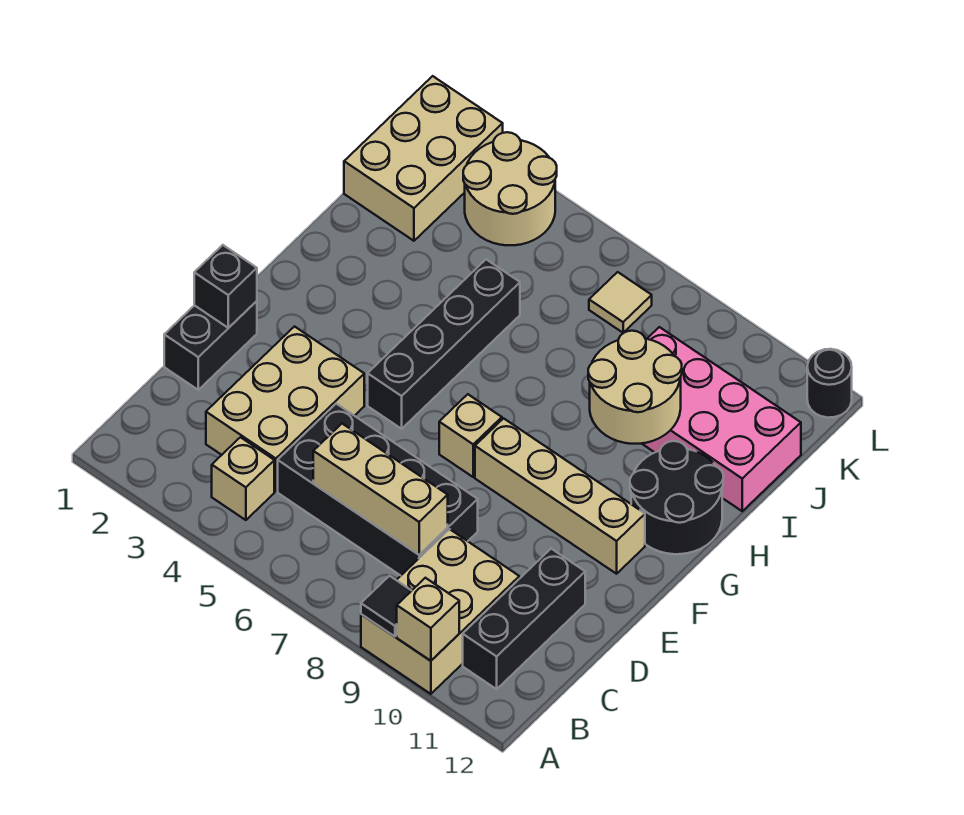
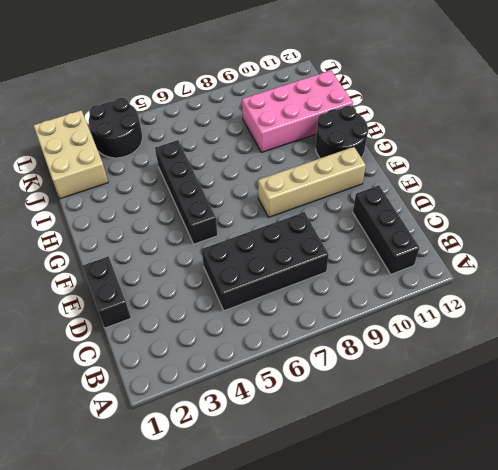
black round brick K3:L4 level 1 -> tan round brick K3:L4 level 1
none -> tan brick A9:C10 level 1
none -> tan brick B4 level 1
none -> tan brick C3:E4 level 1

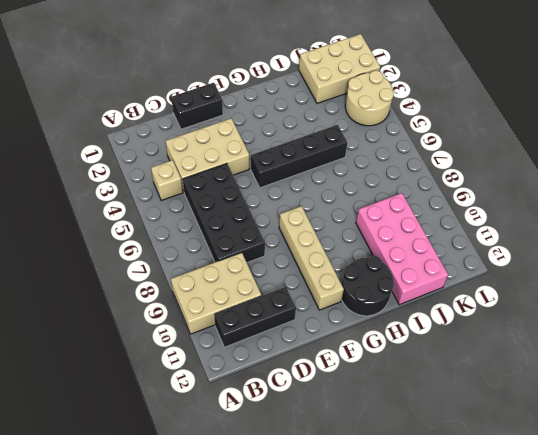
none -> tan brick F7 level 1
none -> tan tile K7 level 1
none -> black round brick L12 level 1

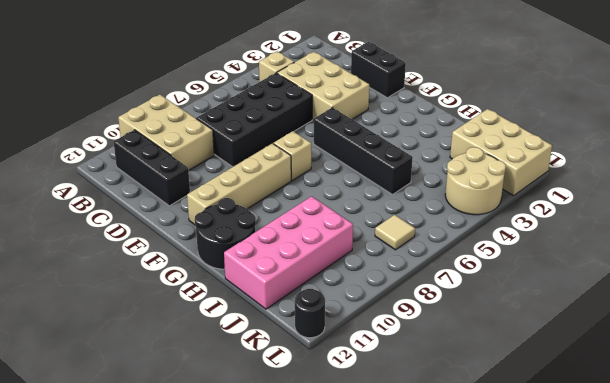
none -> black tile A9 level 2
none -> tan brick A10 level 2
none -> tan brick C6:C8 level 2

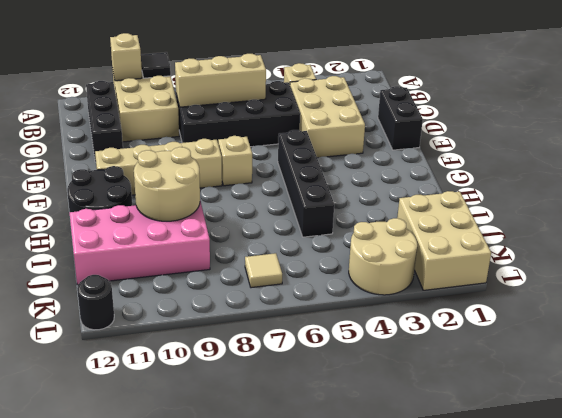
none -> black brick E1 level 2

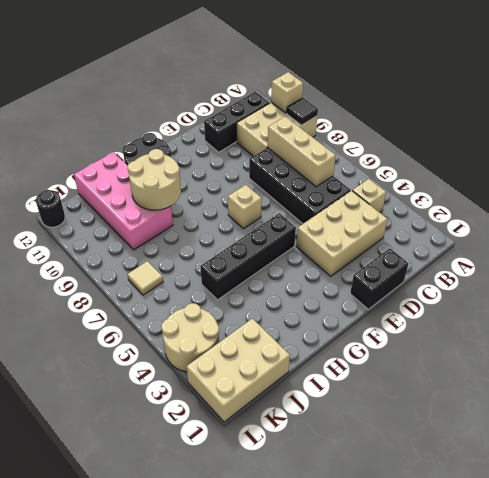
none -> tan brick F8:F11 level 1
none -> black brick E1 level 2

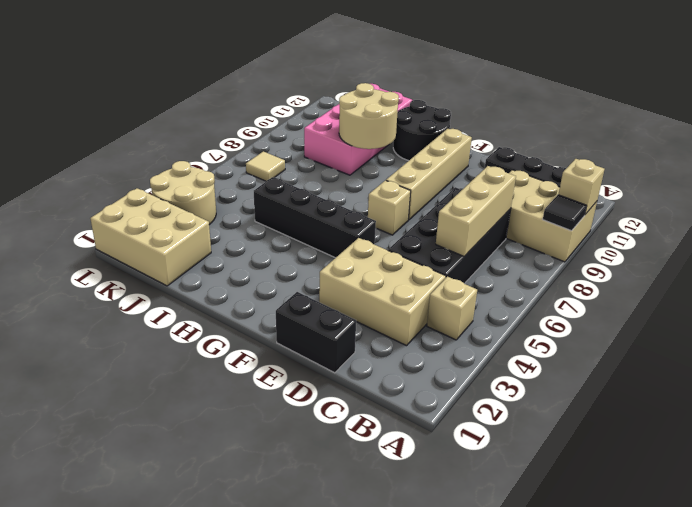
none -> black round brick L12 level 1
none -> black brick E1 level 2

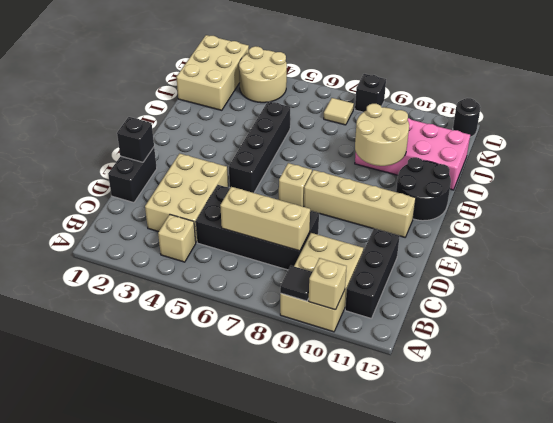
black brick L8 level 1 -> none

